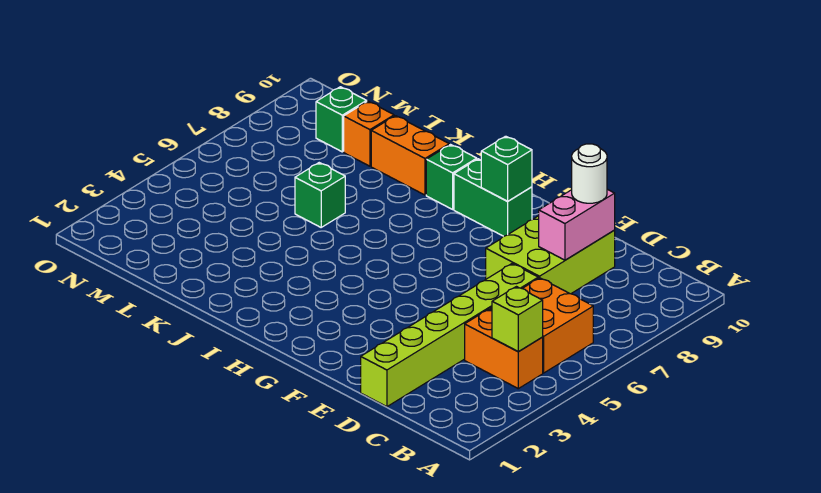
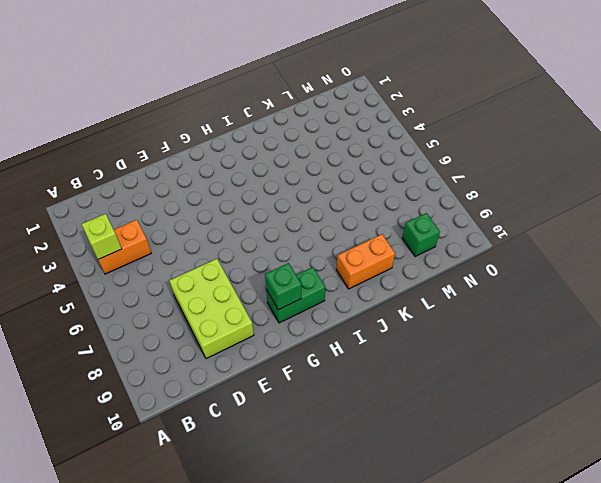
none -> orange brick B5:C6 level 1
none -> lime brick D1:D6 level 1
none -> green brick I9 level 1

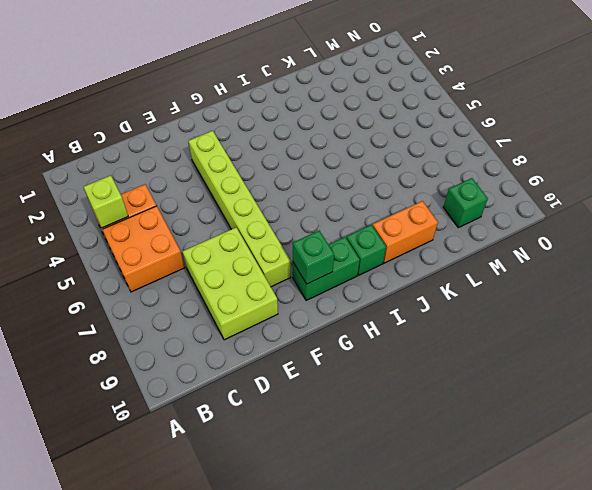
lime brick F3:F8 level 1 -> lime brick D1:D6 level 1
none -> green brick K6 level 1
none -> orange brick L9 level 1
none -> pink brick D8:D9 level 2

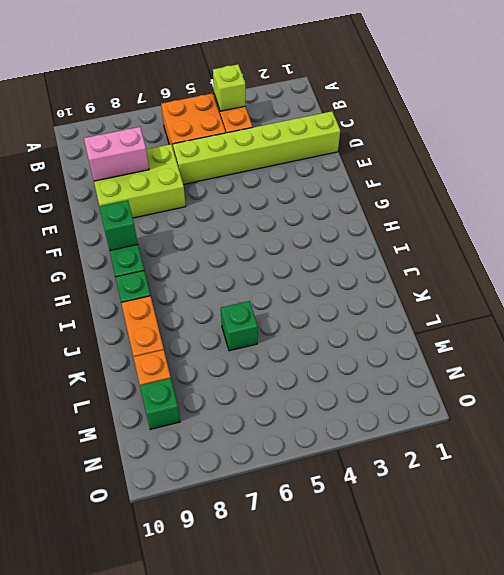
none -> white round brick D9 level 3

